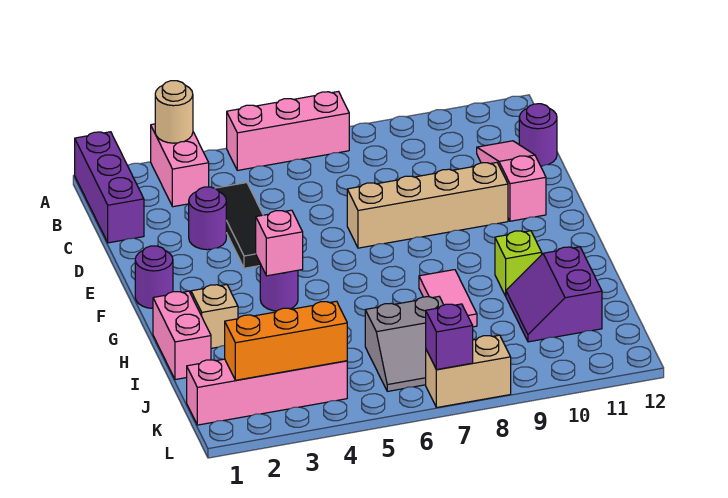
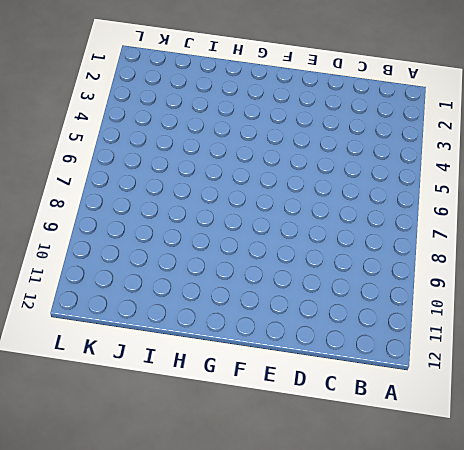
none -> purple brick A1:C1 level 1
none -> pink brick A3:B3 level 1
none -> pink brick A5:A7 level 1

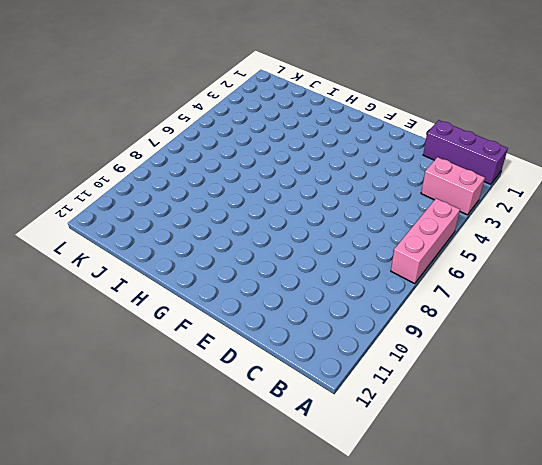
none -> black tile C4:E4 level 1
none -> pink slope C11:E11 level 1 top E
none -> purple round brick C12 level 1

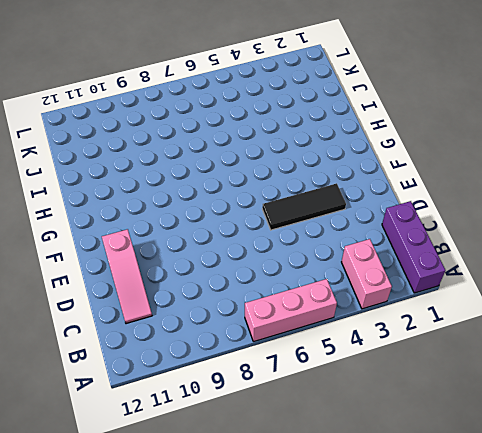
black tile E3:E5 level 1 -> black tile C4:E4 level 1
none -> purple round brick C12 level 1
none -> purple round brick D3 level 1
none -> tan brick E7:E10 level 1

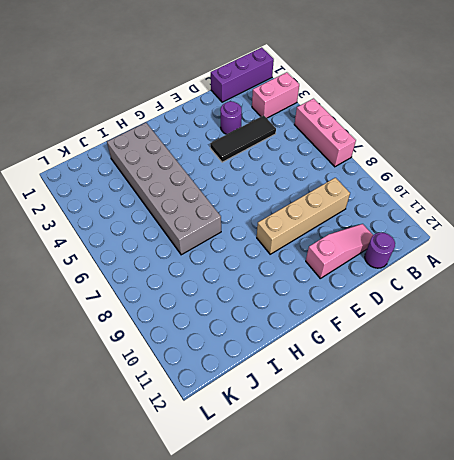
tan brick C9:F9 level 1 -> tan brick E7:E10 level 1
grey brick H2:I7 level 1 -> tan brick H2 level 1
none -> purple round brick F1 level 1
none -> purple round brick G4 level 1
none -> pink brick H1:I1 level 1

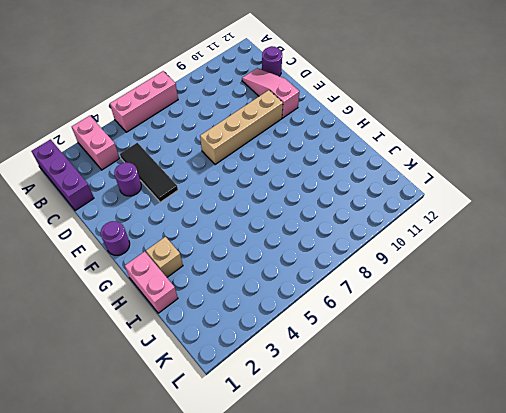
none -> purple round brick G4 level 1
none -> pink tile H8:I8 level 1
none -> lime brick H10 level 1

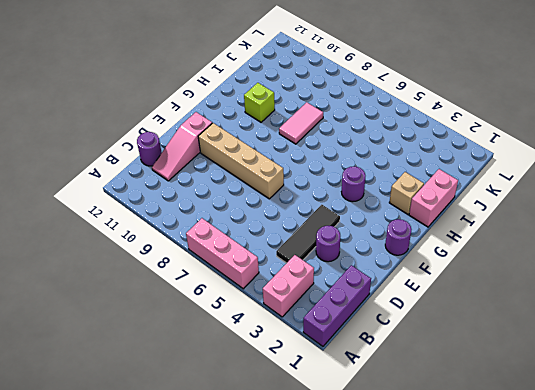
none -> purple slope I10:J11 level 1 top 11
none -> grey slope J6:K7 level 1 top J
none -> pink brick K1:K4 level 1

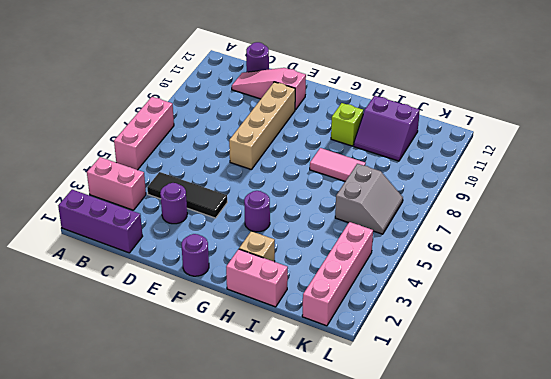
none -> tan brick L7:L8 level 1
none -> tan round brick A3 level 2
none -> pink brick G4 level 2

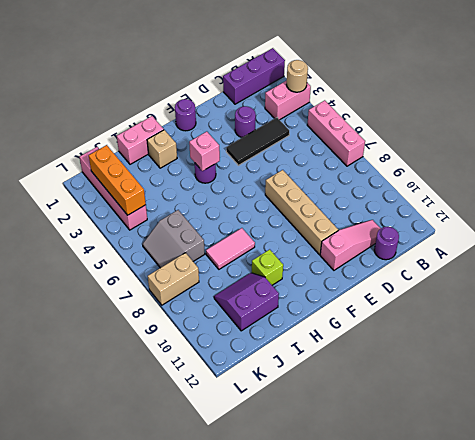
tan brick K8:L8 level 1 -> tan brick L7:L8 level 1
none -> purple brick L7 level 2

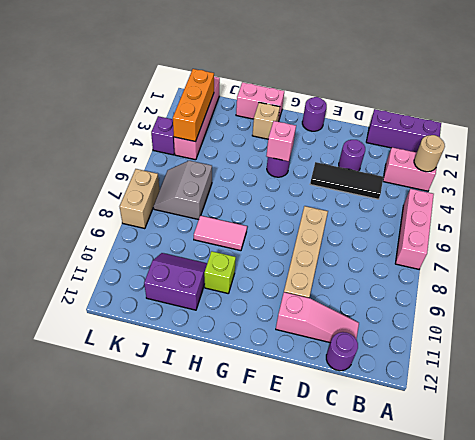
purple brick L4 level 1 -> purple brick L7 level 2

